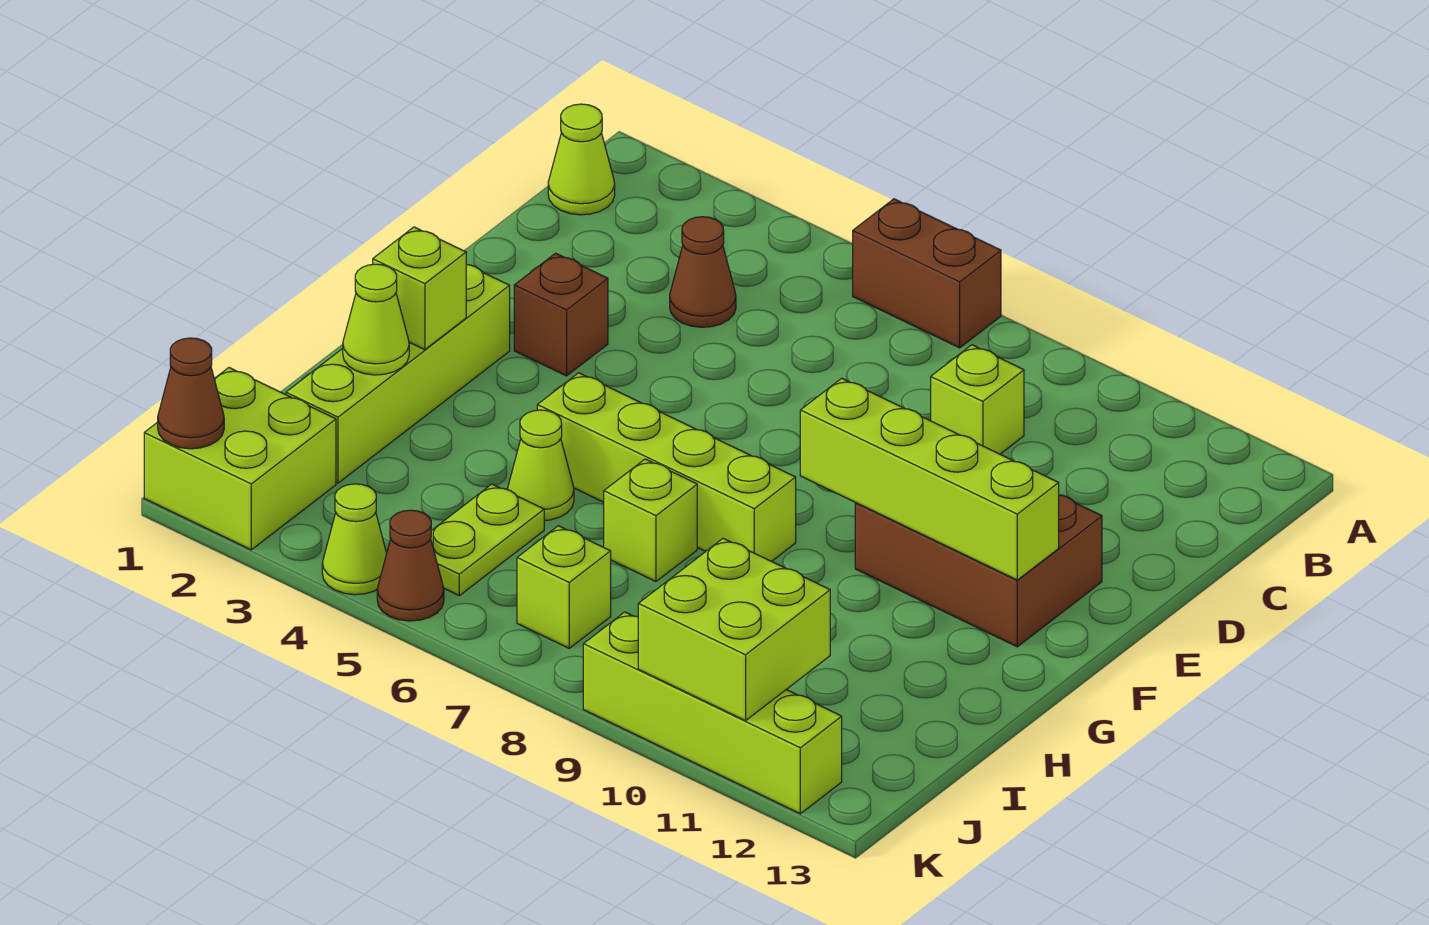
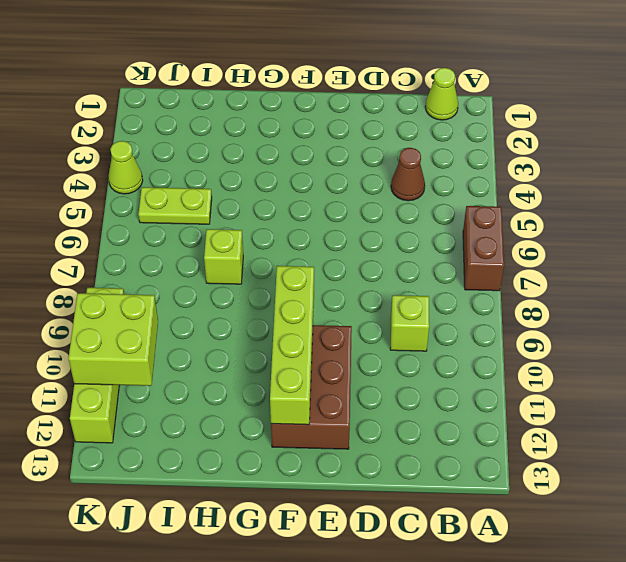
none -> brown brick E3 level 1
none -> lime brick F2:I2 level 1
none -> lime brick G5:G8 level 1

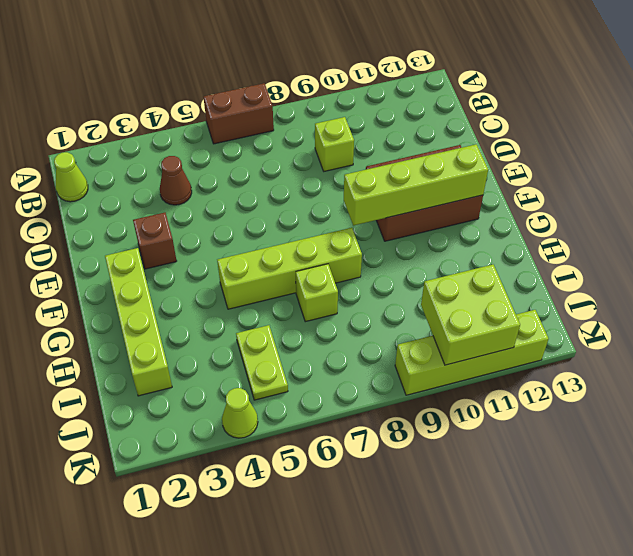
none -> lime cone H5 level 1
none -> lime brick J1:K2 level 1
none -> lime brick J7 level 1

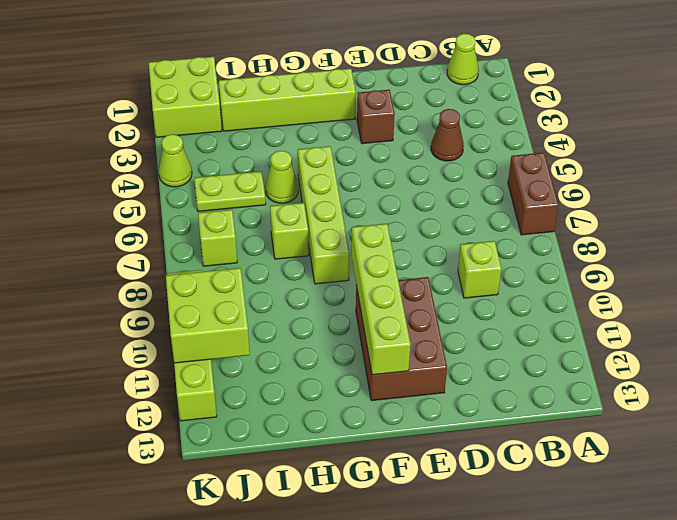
none -> brown cone K5 level 1
none -> lime brick G2 level 2
none -> lime cone H2 level 2

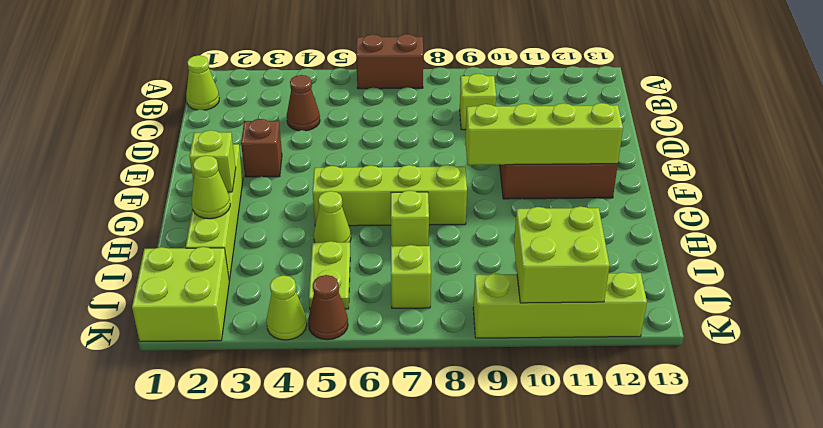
none -> brown cone K1 level 2

